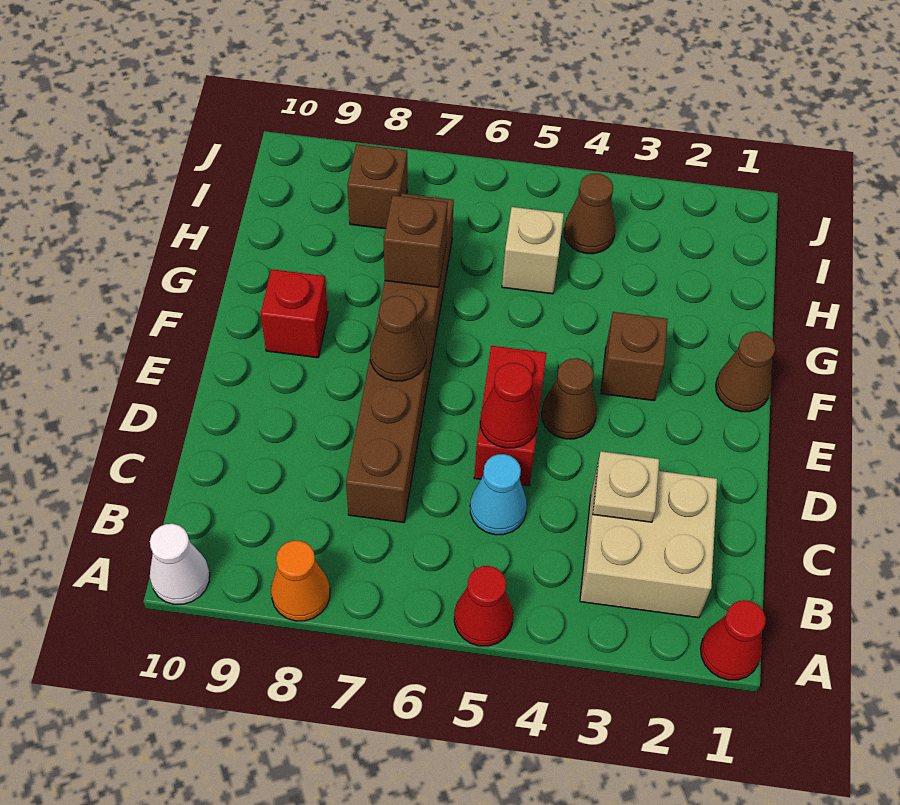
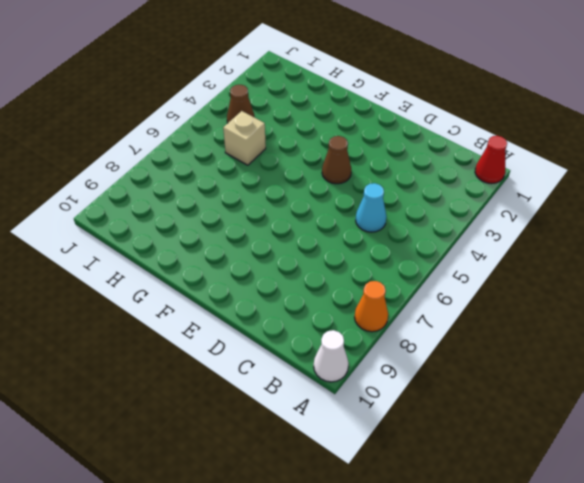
none -> red cone A5 level 1
none -> tan brick B2:C3 level 1
none -> brown brick C7:H7 level 1

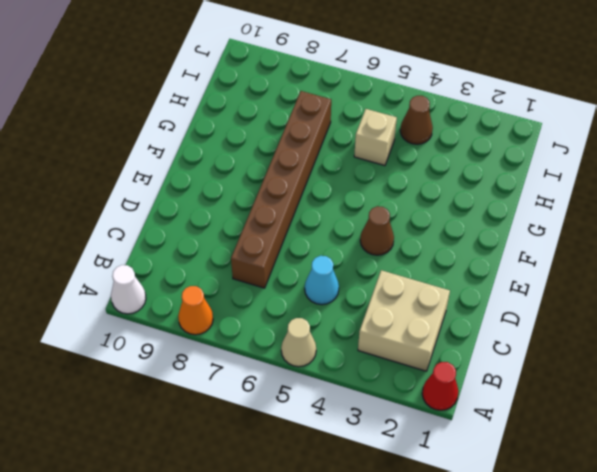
tan cone A5 level 1 -> red cone A5 level 1
none -> red brick D5:E5 level 1
none -> brown cone F1 level 1
none -> brown brick F3 level 1

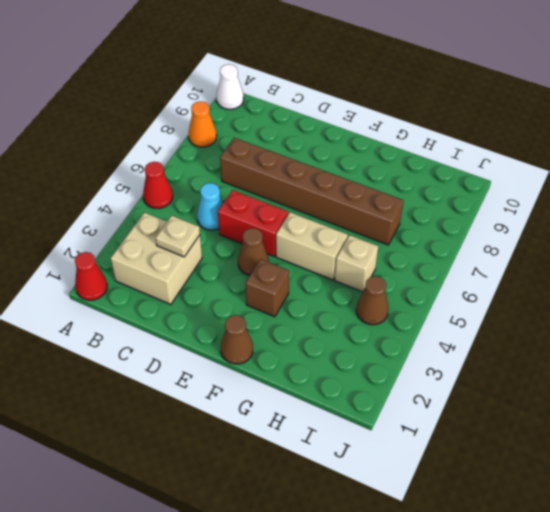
tan brick F5:G5 level 1 -> none
none -> red brick F9 level 1
none -> brown brick I8 level 1
none -> red cone D5 level 2

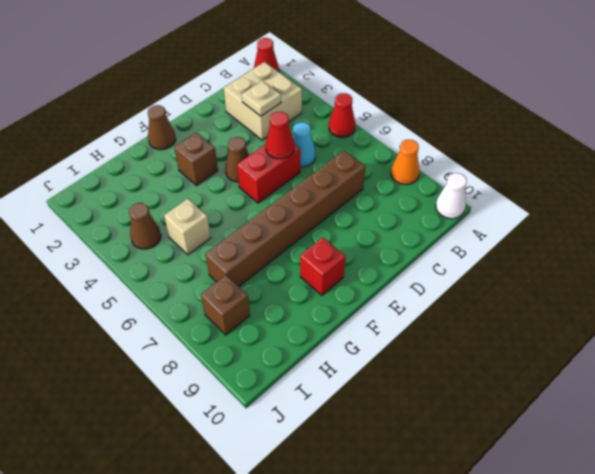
none -> brown cone E7 level 2
none -> brown brick G7 level 2

